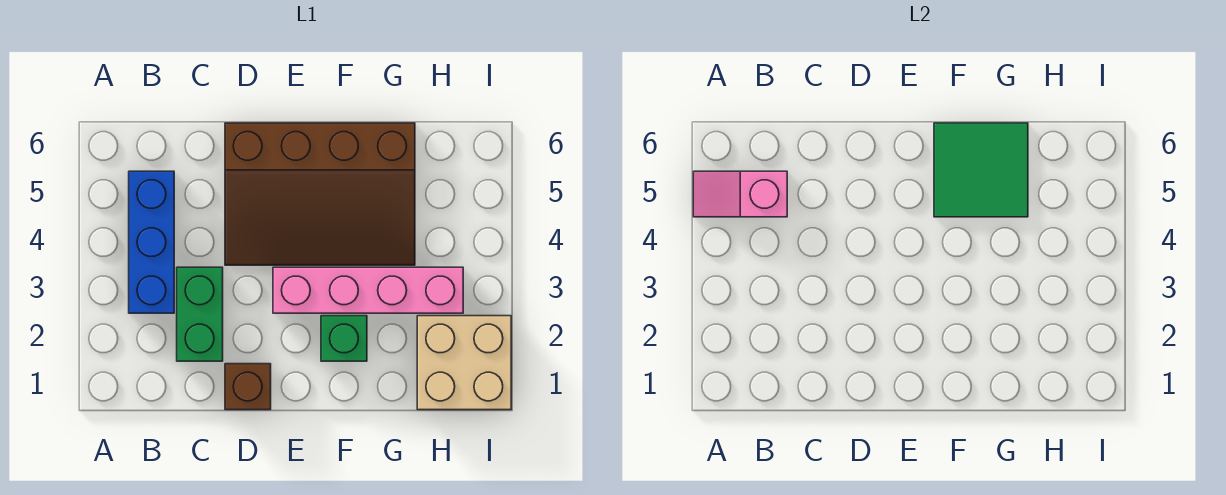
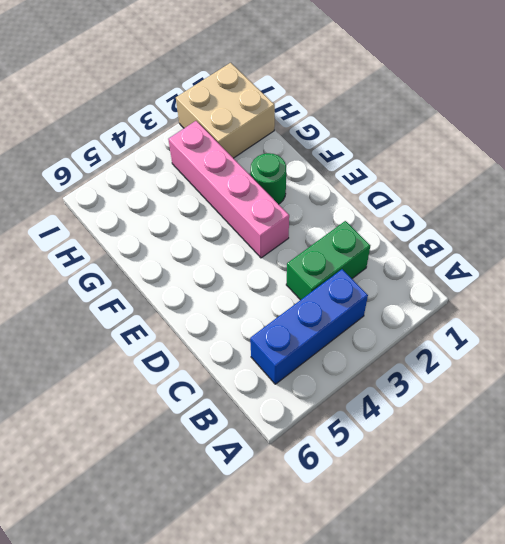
green round brick F2 level 1 -> green brick F2 level 1
none -> brown brick D1 level 1
none -> brown slope D4:G6 level 1 top 6

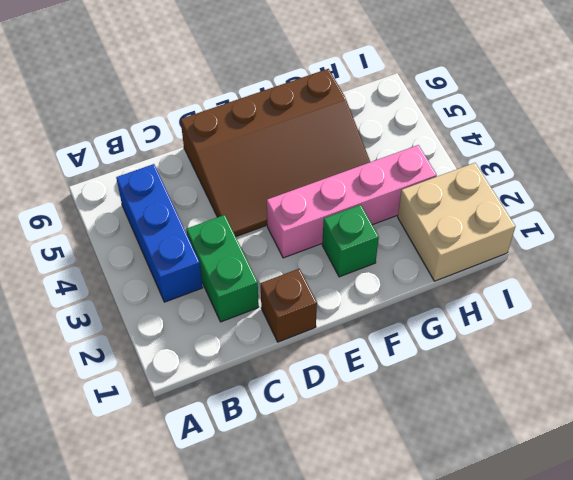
none -> pink slope A5:B5 level 2 top B
none -> green tile F5:G6 level 2

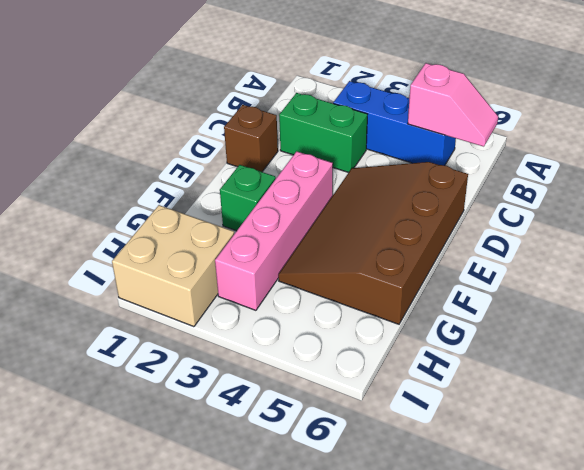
pink slope B5:B6 level 2 top 5 -> pink slope A5:B5 level 2 top B
none -> green tile F5:G6 level 2

